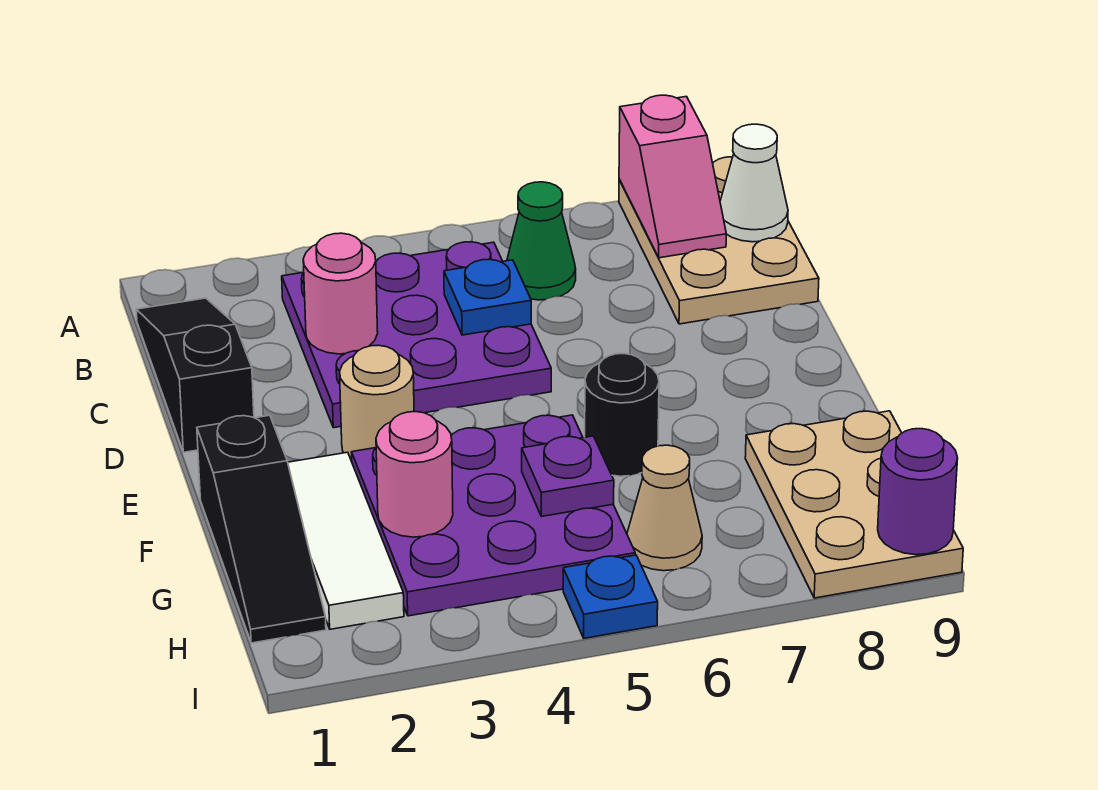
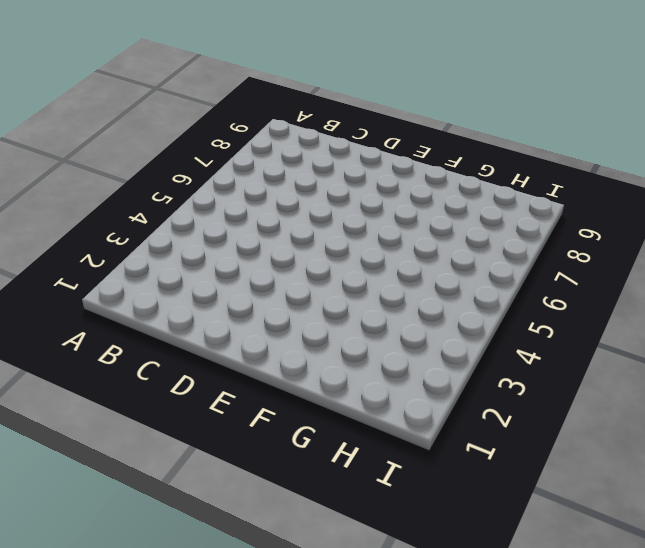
none -> tan plate A8:C9 level 1
none -> black slope B1:D1 level 1 top D
none -> purple plate B3:D5 level 1

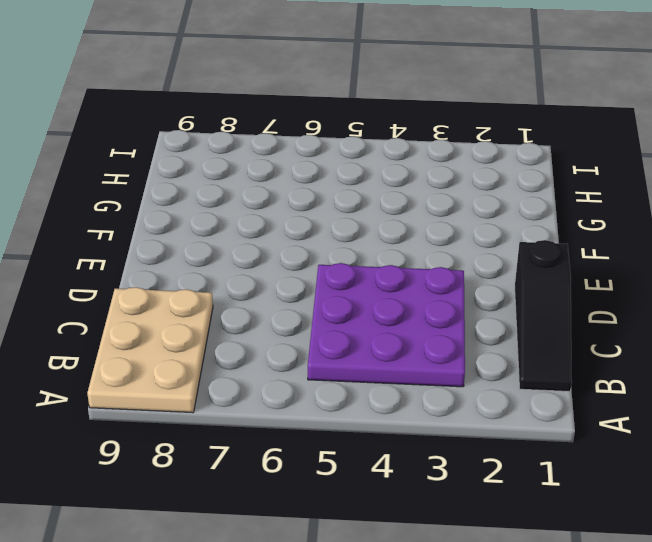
none -> green cone B6 level 1
none -> tan round brick E3 level 1
none -> black slope F1:H1 level 1 top F

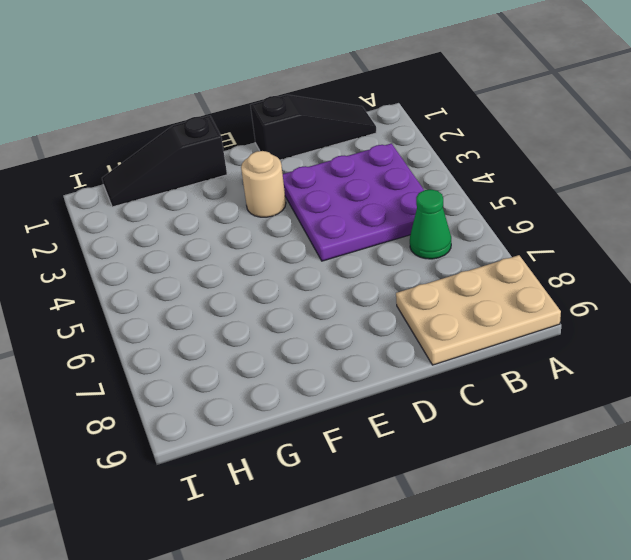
none -> white tile F2:H2 level 1
none -> purple plate F3:H5 level 1
none -> black round brick F6 level 1

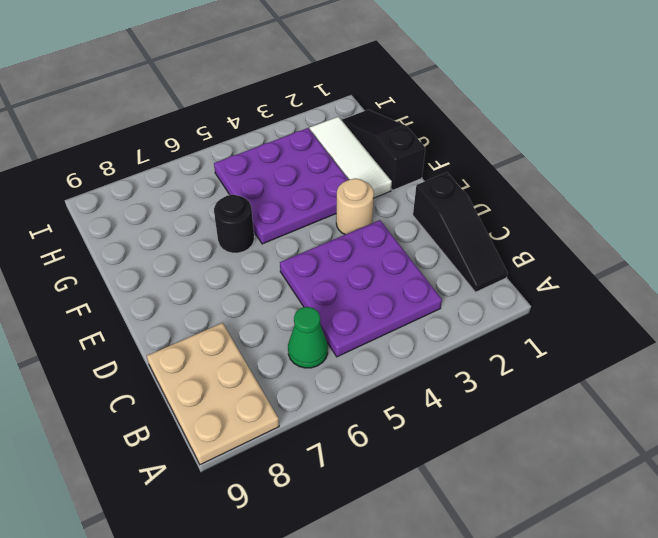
none -> tan plate G8:I9 level 1
none -> tan cone H6 level 1
none -> blue plate I5 level 1

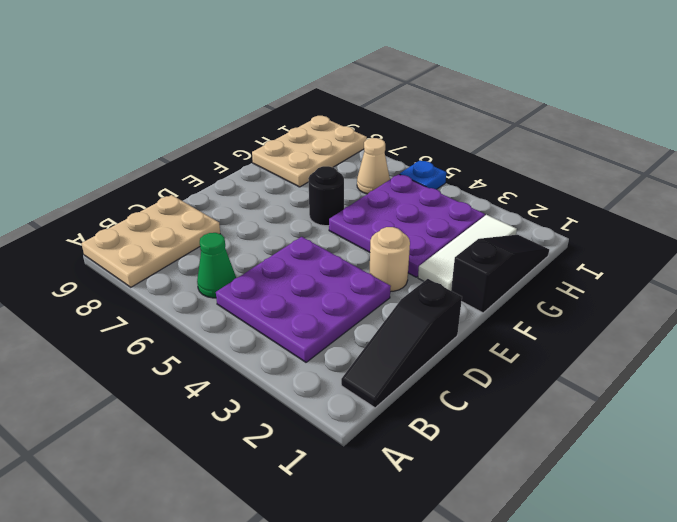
none -> pink slope A8:B8 level 2 top A
none -> white cone B9 level 2
none -> pink round brick C3 level 2

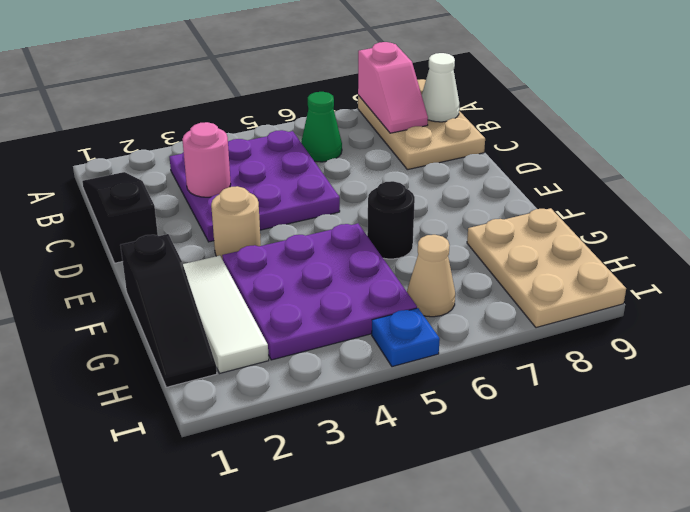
none -> blue plate C5 level 2
none -> pink round brick G3 level 2
none -> purple plate G5 level 2

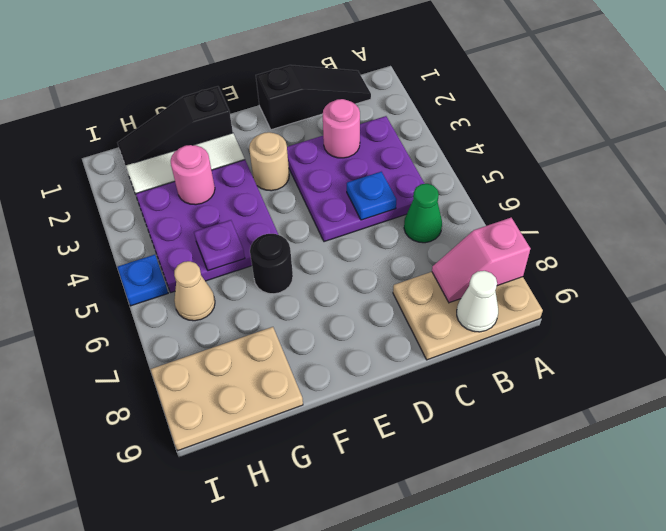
none -> purple round brick I9 level 2

